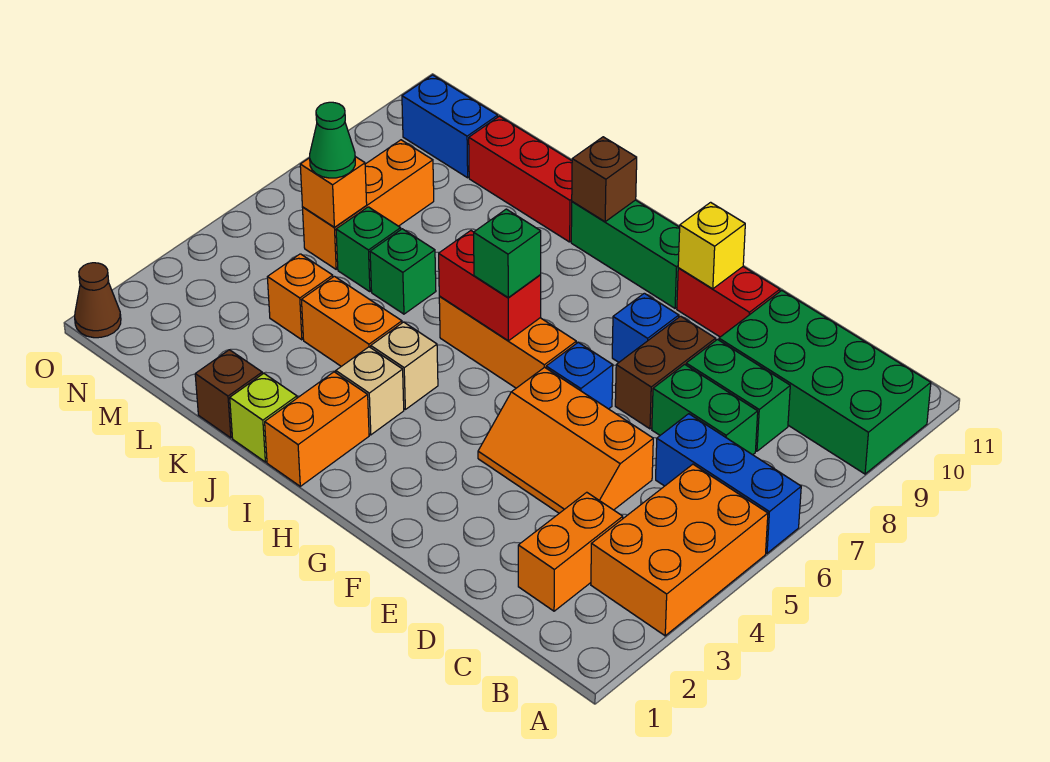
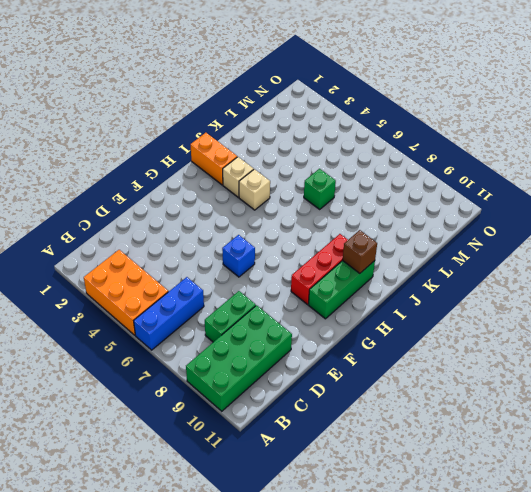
red brick G9:I9 level 1 -> red brick J10:L10 level 1
none -> orange brick C2:C3 level 1
none -> green brick C7:D7 level 1
none -> orange slope D4:F5 level 1 top 5
none -> brown brick E7:E8 level 1

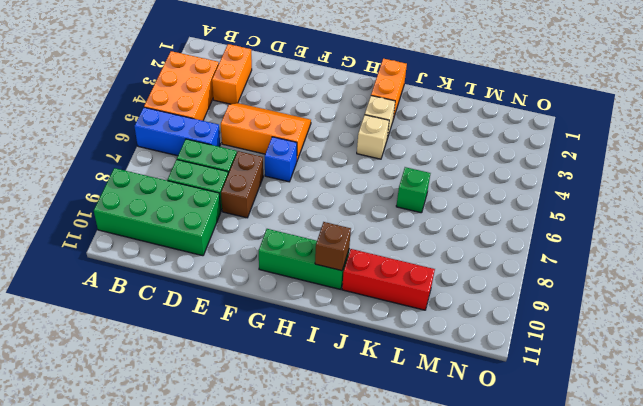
none -> red brick E10:F10 level 1
none -> blue brick F8 level 1
none -> orange brick G6:I6 level 1
none -> lime brick J1 level 1

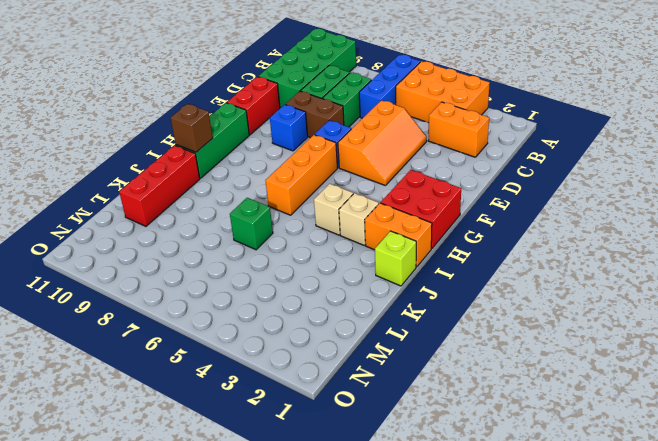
red brick G1:H2 level 1 -> none
none -> orange brick J4:K4 level 1
none -> brown brick K1 level 1
none -> orange brick L4 level 1
none -> green brick L6 level 1

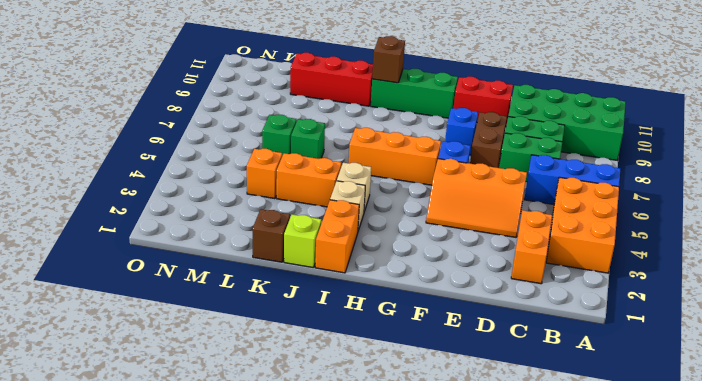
none -> orange brick M6:M8 level 1
none -> blue brick M10:N10 level 1
none -> brown cone O1 level 1
none -> yellow brick F10 level 2

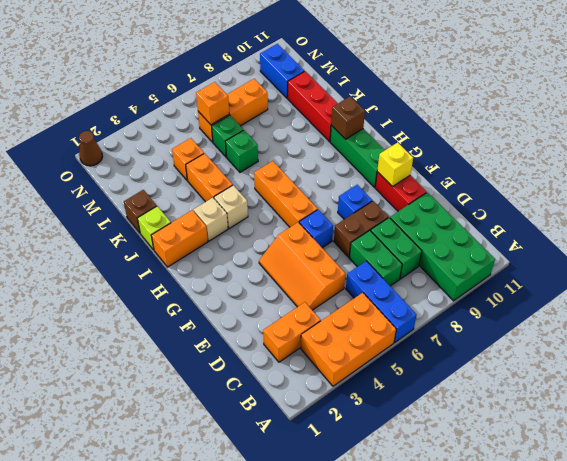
none -> red brick H6:I6 level 2
none -> green brick H6 level 3
none -> green cone M6 level 3

